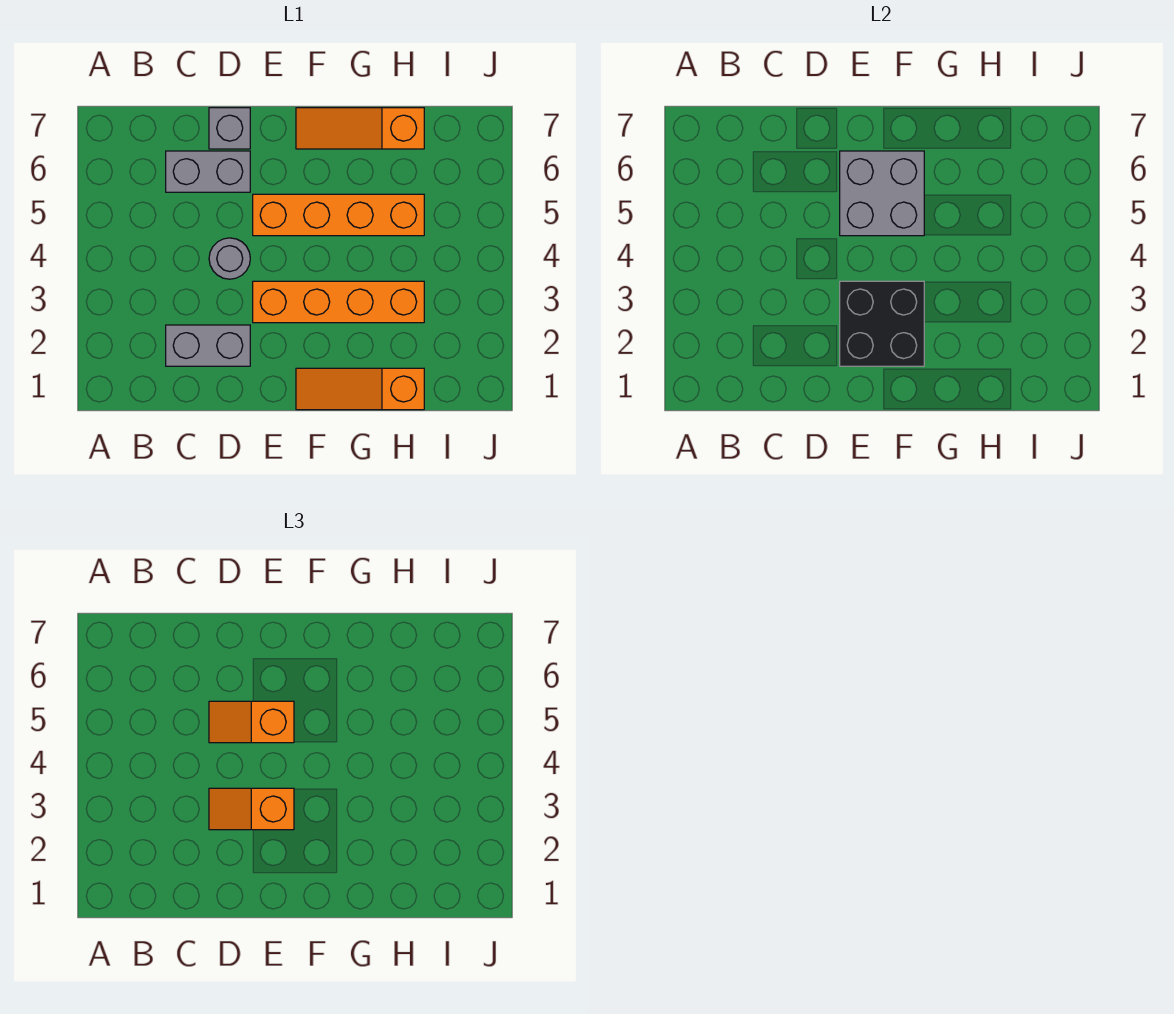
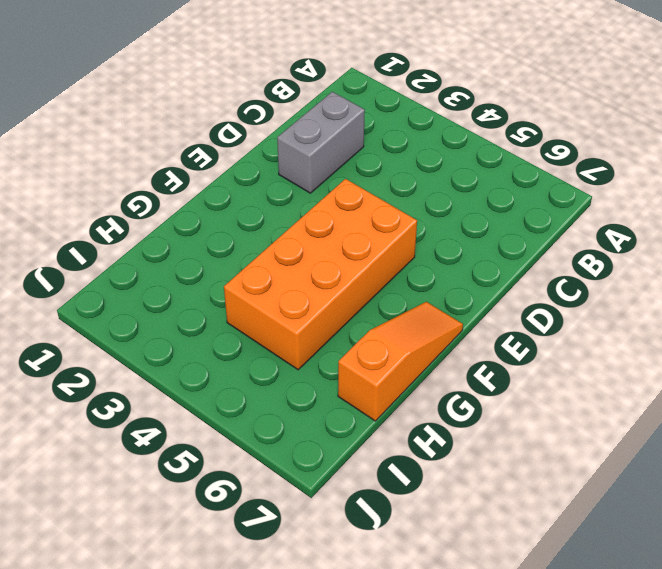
orange brick E4:H5 level 1 -> orange brick E5:H5 level 1
none -> grey brick C6:D6 level 1
none -> grey round brick D4 level 1
none -> grey brick D7 level 1

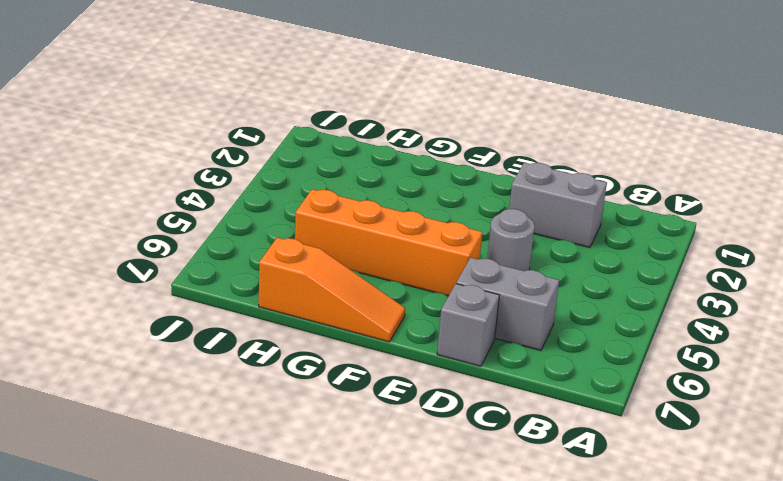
none -> orange brick E3:H3 level 1
none -> orange slope F1:H1 level 1 top H
none -> black brick E2:F3 level 2

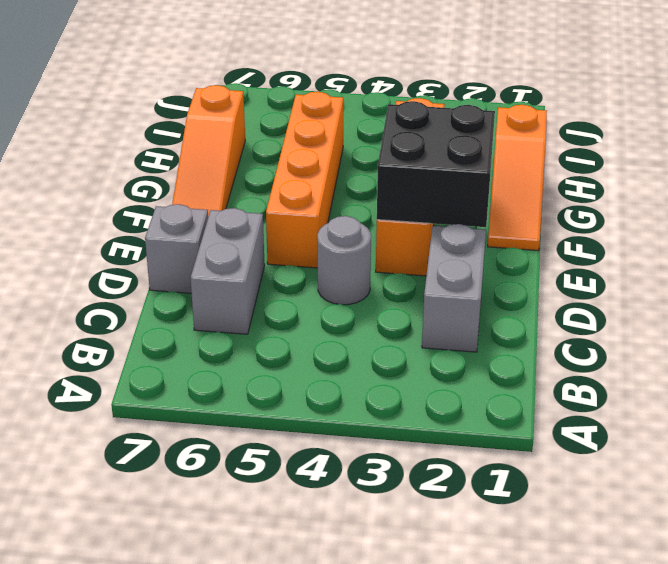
none -> grey brick E5:F6 level 2
none -> orange slope D3:E3 level 3 top E
none -> orange slope D5:E5 level 3 top E

